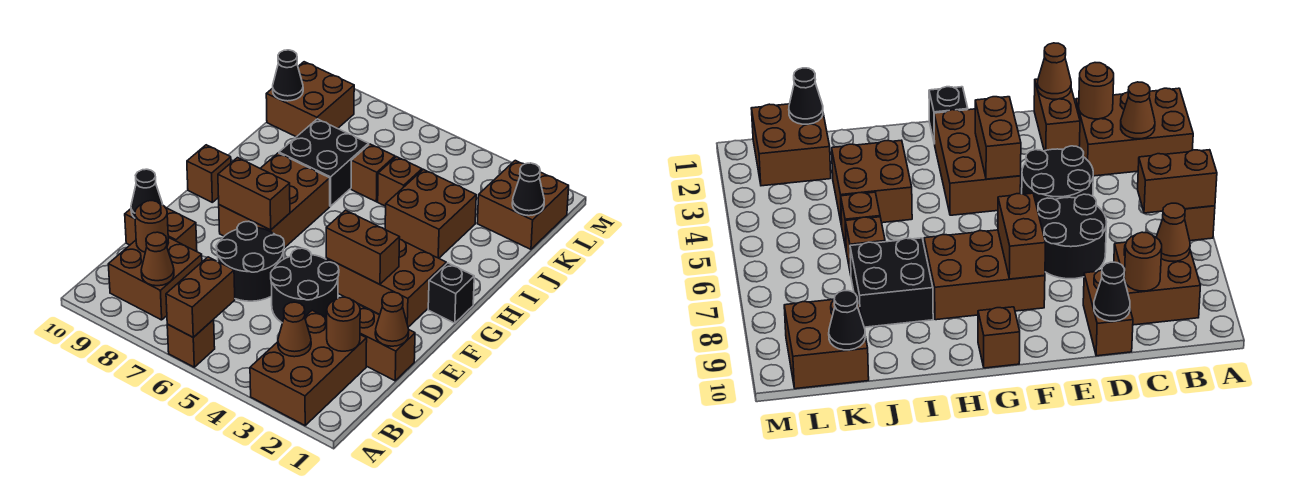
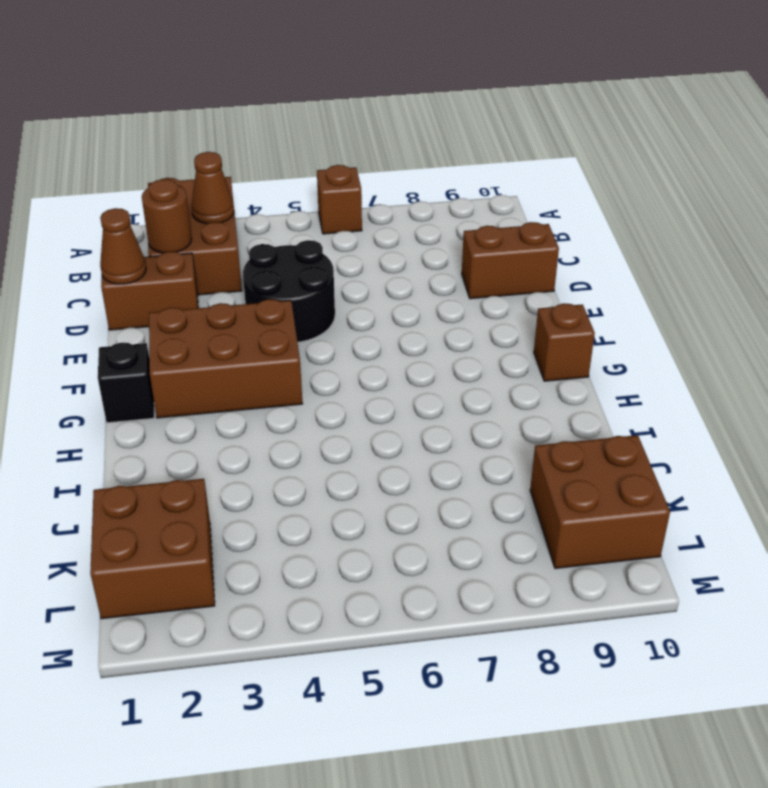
none -> brown brick B8:C9 level 1
none -> black round brick D6:E7 level 1
none -> brown brick F7:H8 level 1

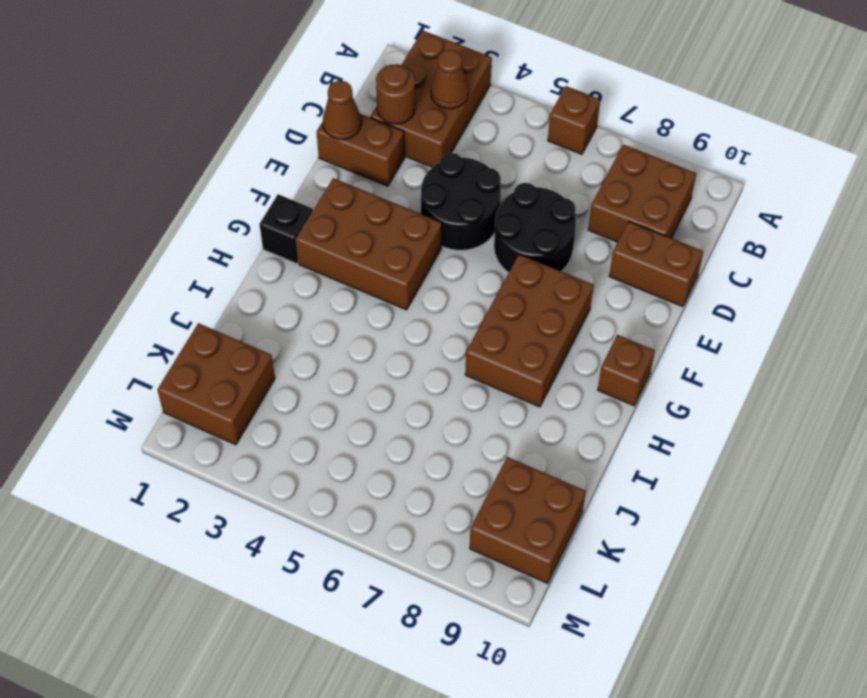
none -> brown brick I3:J4 level 1
none -> black brick I7:J8 level 1
none -> brown brick J5 level 1

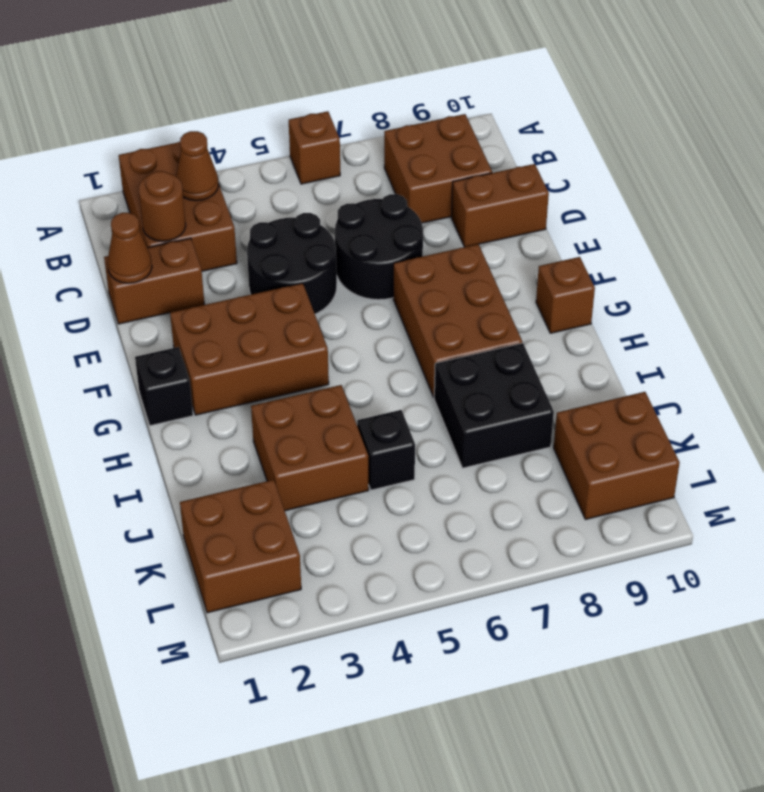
black brick J5 level 1 -> brown brick J5 level 1
none -> brown brick J6 level 1
none -> brown brick A6:B6 level 2
none -> brown cone B8 level 2

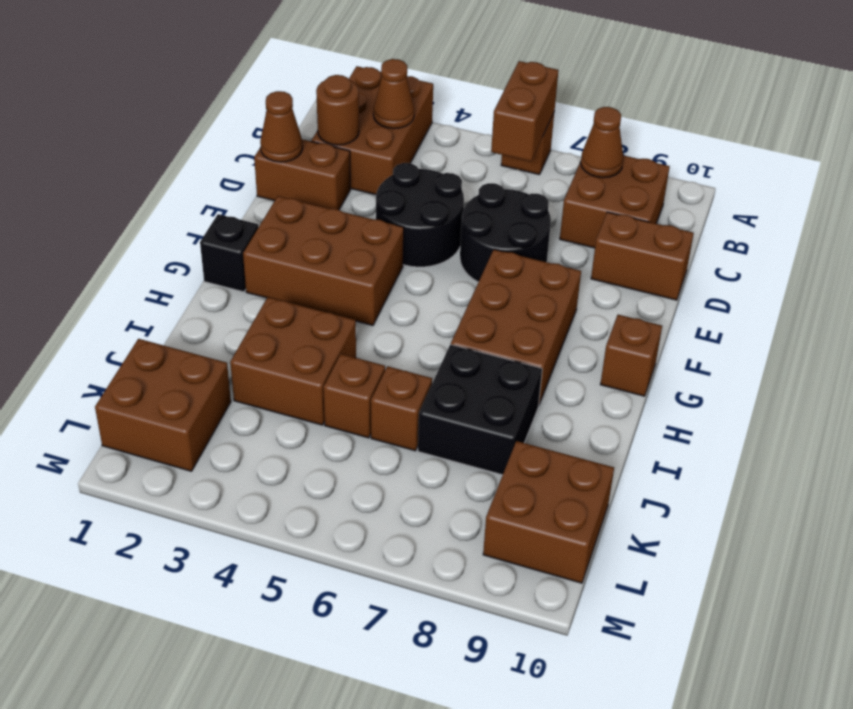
none -> brown round brick C9 level 2
none -> black cone D10 level 2
none -> brown brick F3:F4 level 2

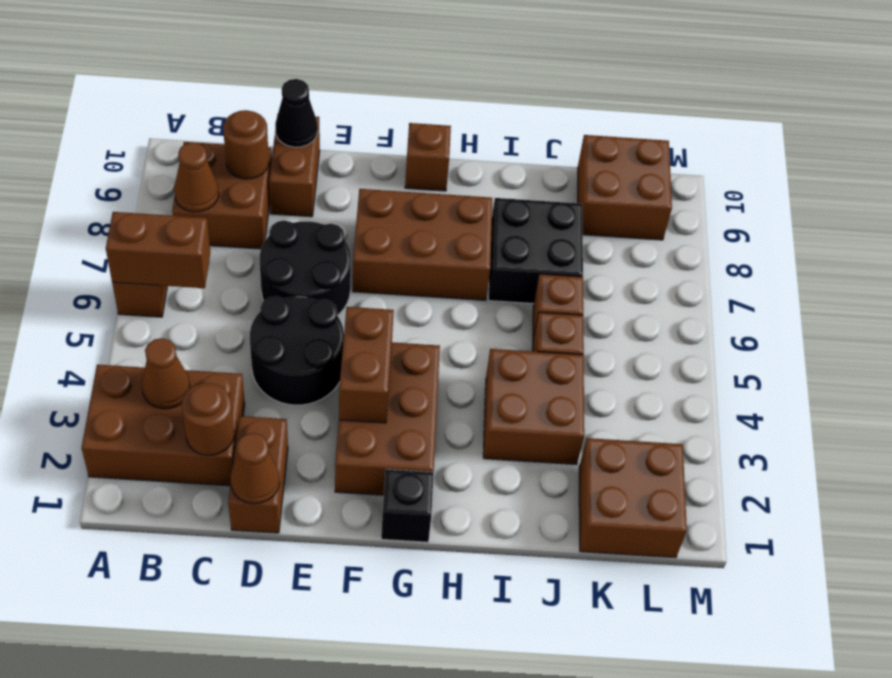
none -> brown brick F7:F8 level 2
none -> black cone K1 level 2
none -> black cone K10 level 2

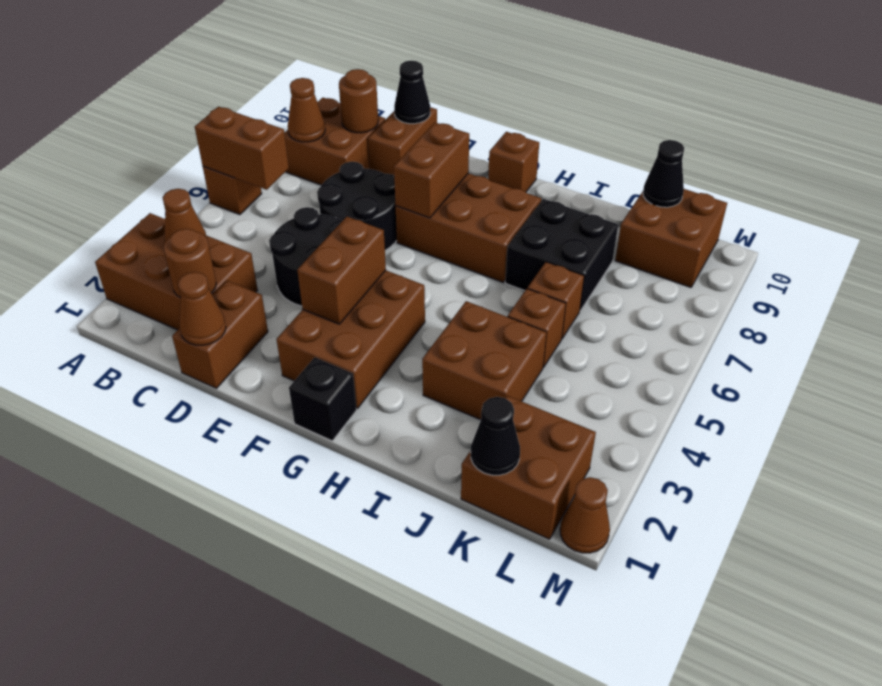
brown cone M1 level 1 -> none

